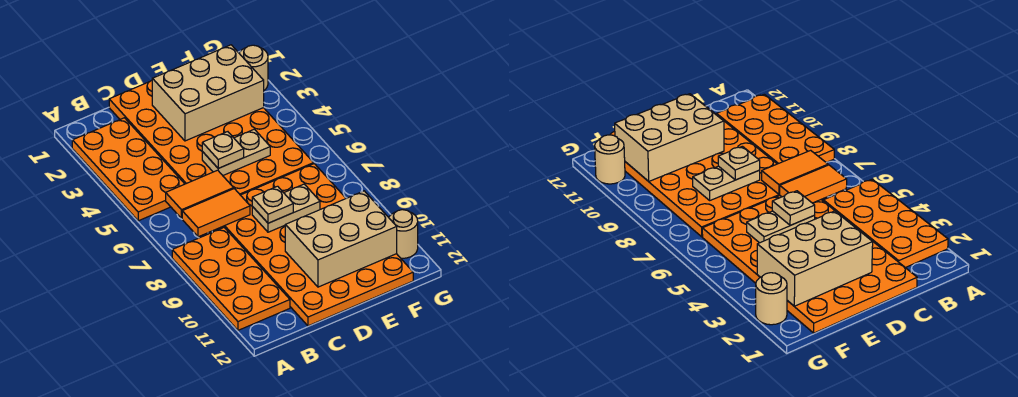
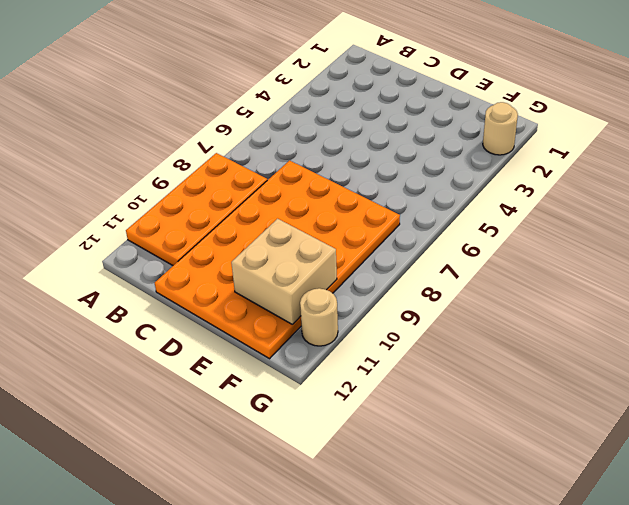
tan brick E10:F11 level 2 -> tan brick D10:F11 level 2
none -> orange plate A2:B5 level 1
none -> orange plate C1:F6 level 1
none -> orange tile B6:C6 level 2

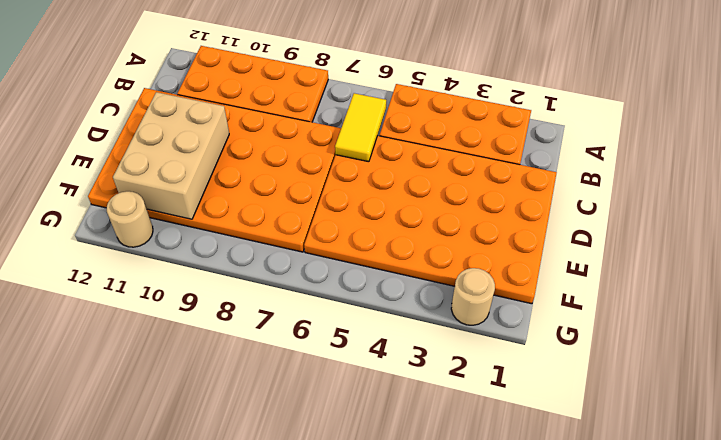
yellow tile B6:C6 level 2 -> orange tile B6:C6 level 2
none -> orange tile B7:C7 level 2
none -> tan brick D2:F3 level 2
none -> tan plate D5:E5 level 2

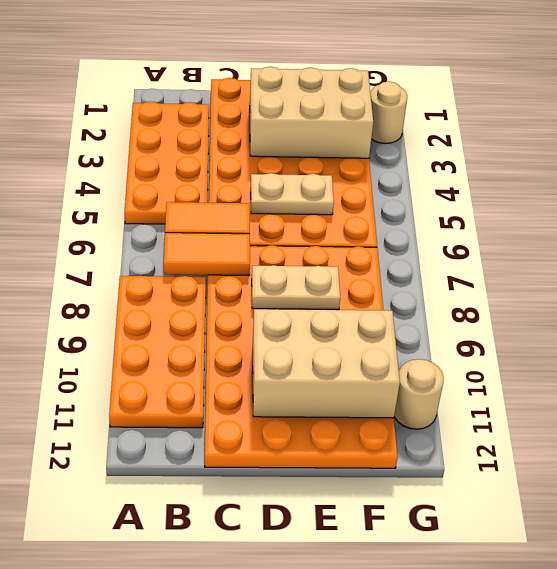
none -> tan plate D5 level 3
none -> tan plate D8 level 3

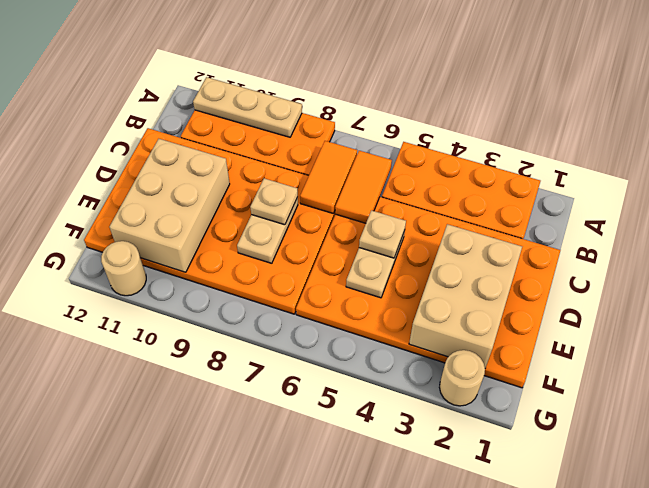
tan plate A9:A11 level 2 -> none

